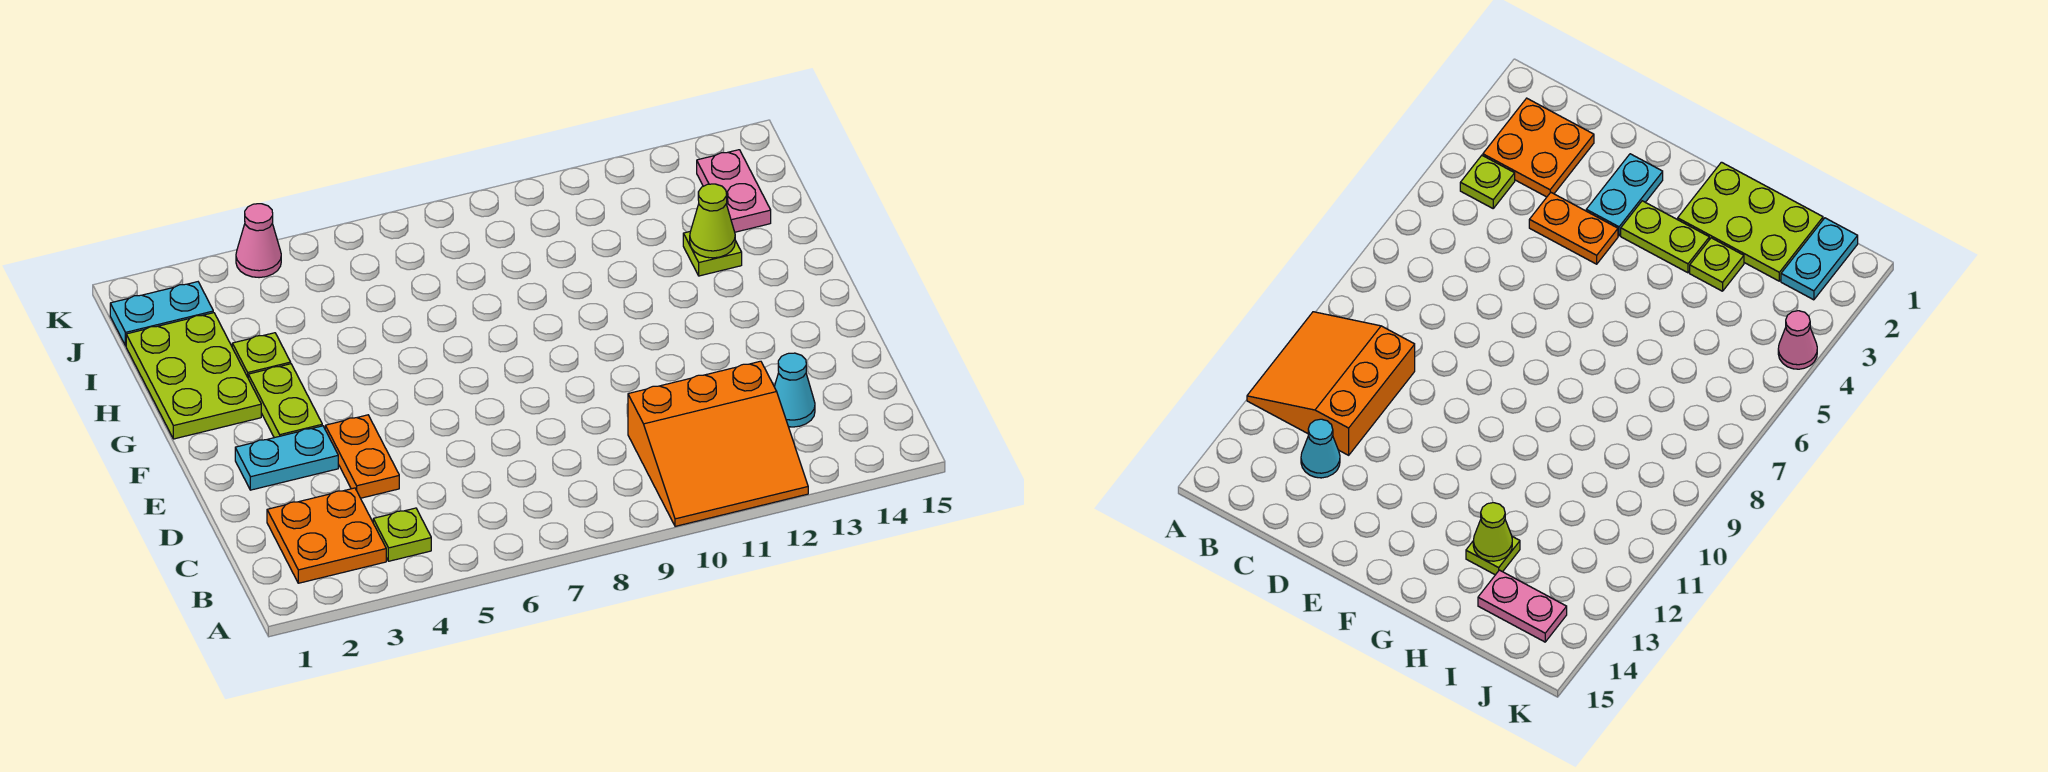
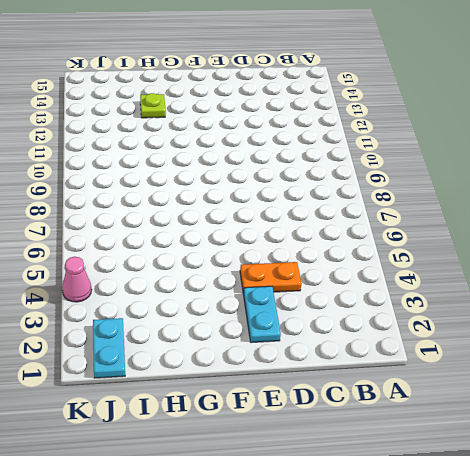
none -> orange slope A10:C12 level 1 top C
none -> orange plate B2:C3 level 1
none -> lime plate B4 level 1

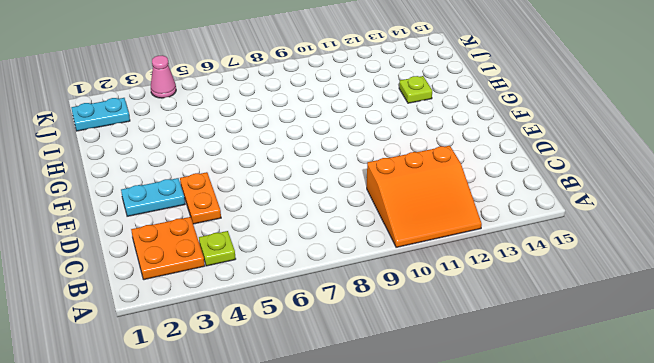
none -> cyan cone C13 level 1
none -> lime plate F3:G3 level 1
none -> lime plate G1:I2 level 1

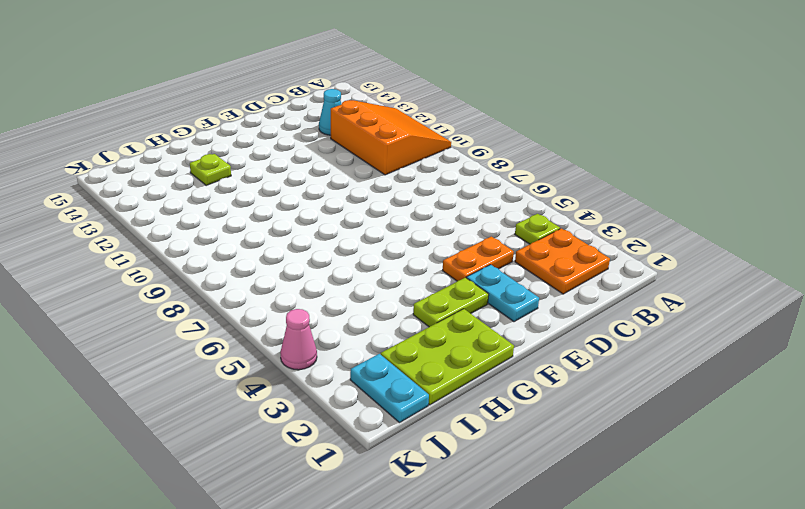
none -> lime plate H3 level 1
none -> pink plate I14:J14 level 1
none -> lime cone H13 level 2

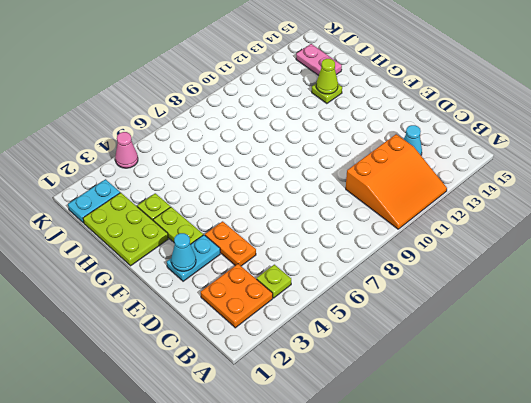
cyan cone E2 level 2 -> none

